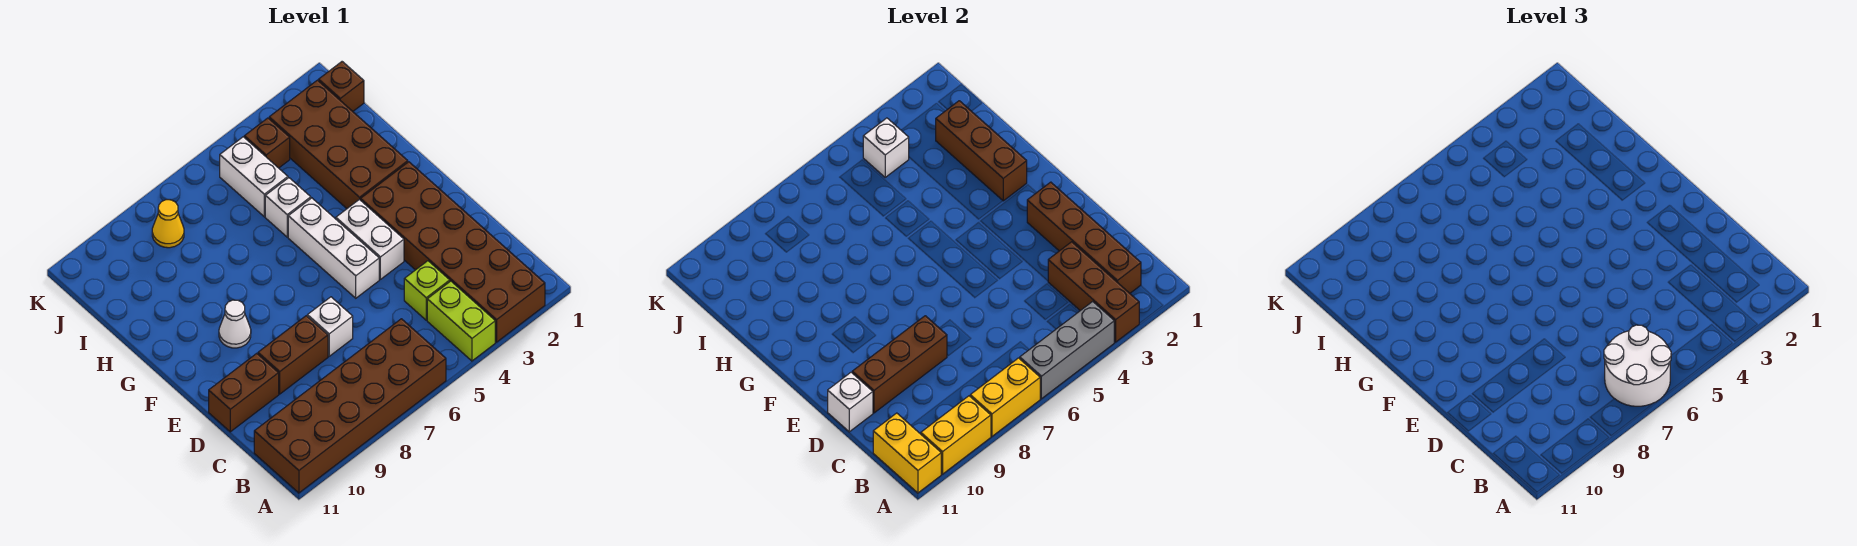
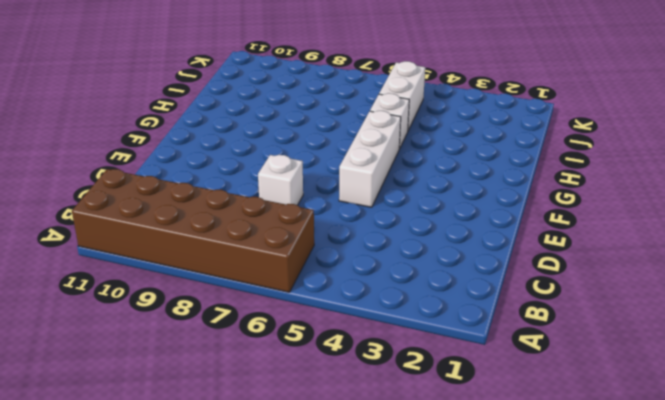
none -> brown brick A2:F3 level 1
none -> lime brick A4:B4 level 1
none -> lime brick C4 level 1

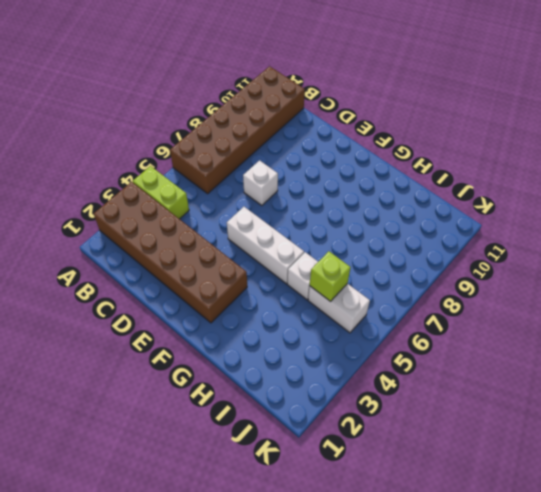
lime brick I5 level 2 -> lime brick C4 level 1
none -> brown brick D8:D9 level 1
none -> brown brick D10:D11 level 1
none -> white brick E4:F4 level 1

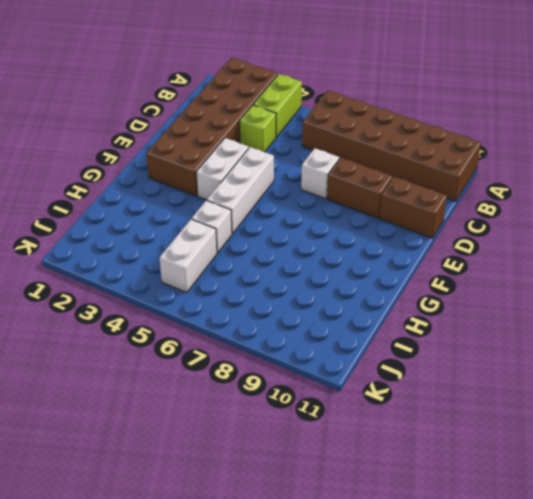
none -> white cone F9 level 1
none -> brown brick G2:J3 level 1
none -> brown brick J1 level 1

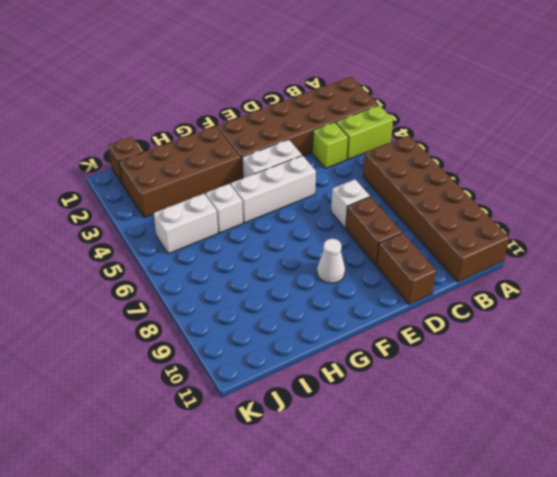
none -> brown brick J4 level 1
none -> yellow cone J8 level 1
none -> brown brick A3:C3 level 2

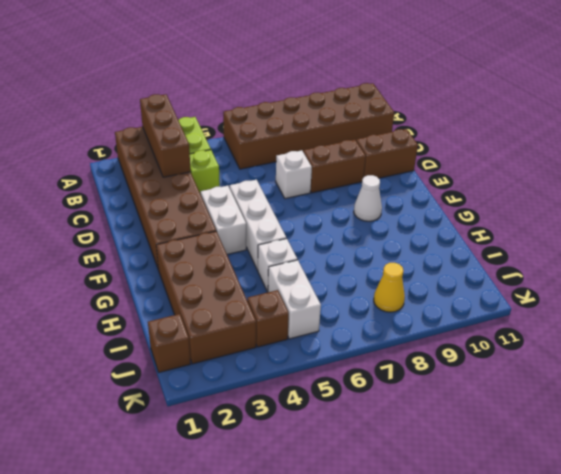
none -> grey brick A4:A6 level 2
none -> yellow brick A7:A8 level 2
none -> yellow brick A9:A10 level 2

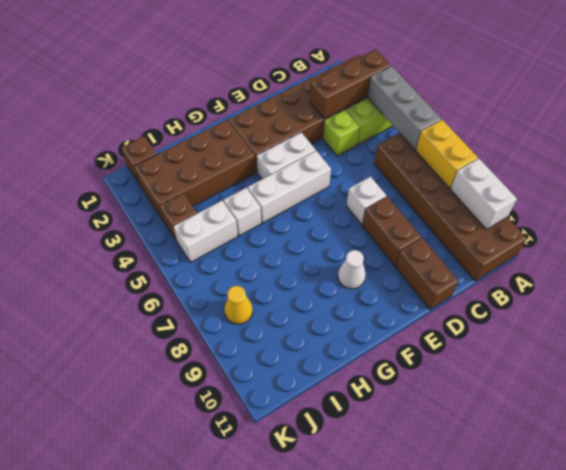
white brick A9:A10 level 2 -> yellow brick A9:A10 level 2
none -> yellow brick A11:B11 level 2
none -> brown brick B2:E2 level 2
none -> brown brick D8:D10 level 2

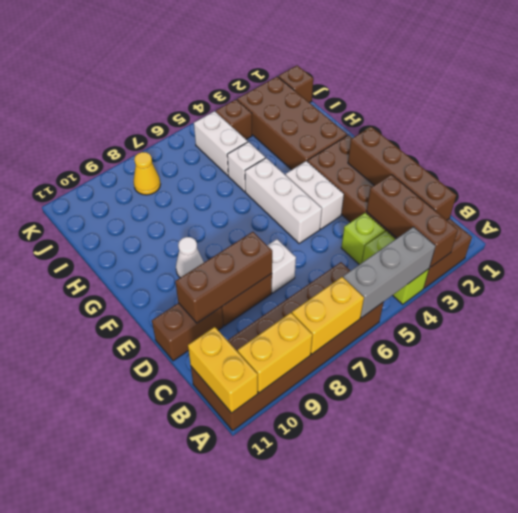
none -> white brick D11 level 2
none -> brown brick G2:I2 level 2
none -> white brick J4 level 2

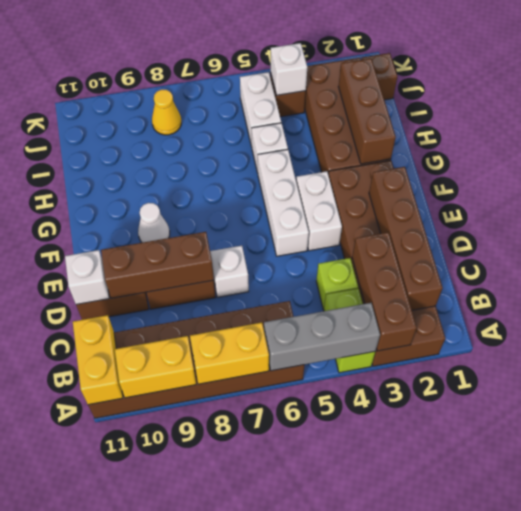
none -> white round brick A6:B7 level 3

